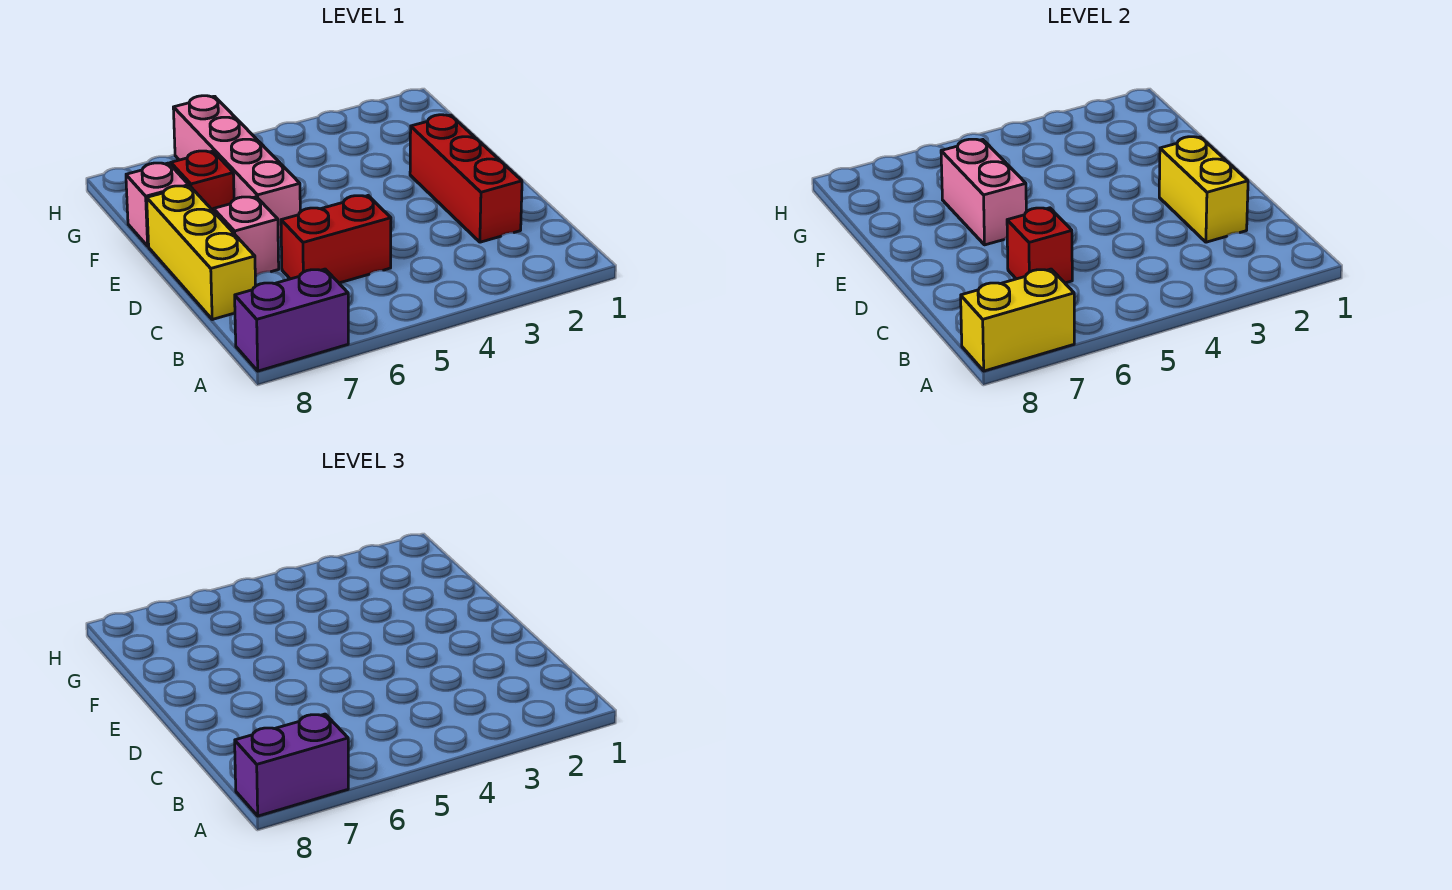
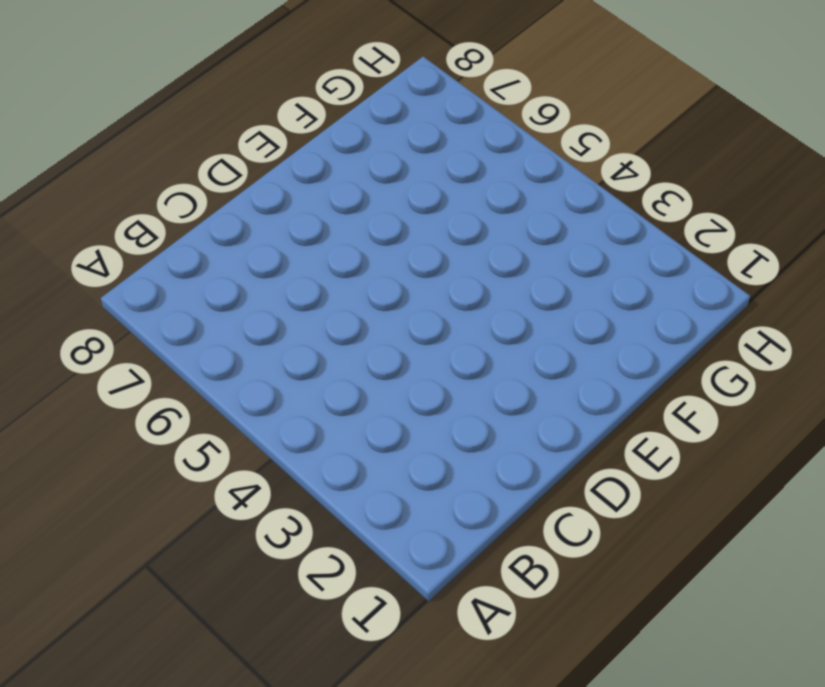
none -> purple brick A7:A8 level 1
none -> red brick C2:E2 level 1
none -> red brick C5:C6 level 1

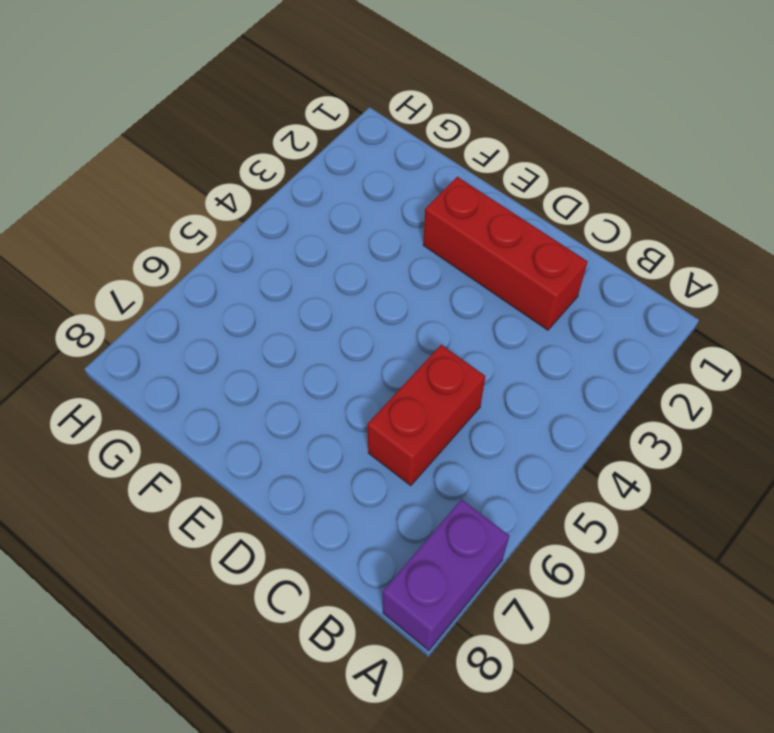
none -> yellow brick C8:E8 level 1
none -> pink brick D7 level 1
none -> pink brick E6:H6 level 1

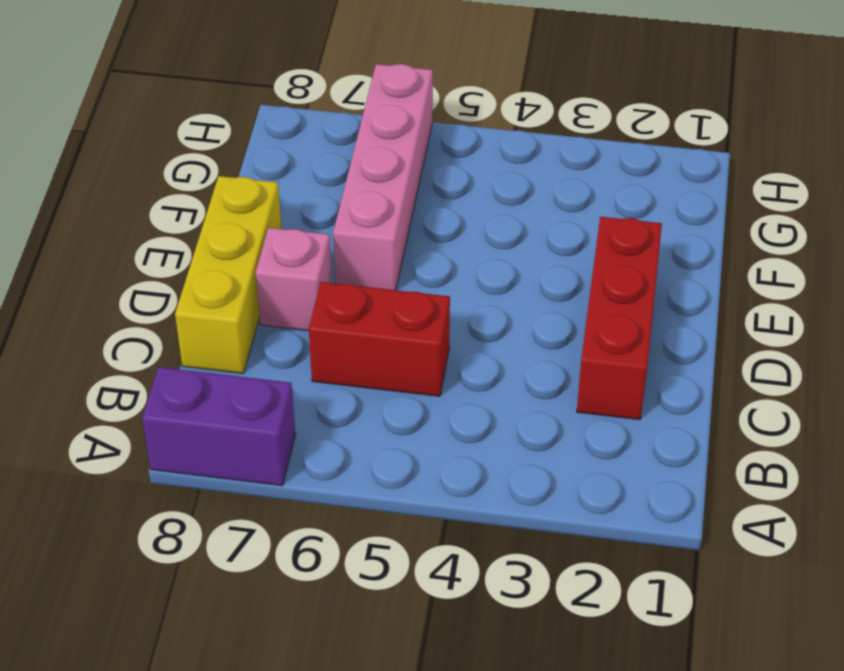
none -> red brick F7 level 1
none -> pink brick F8 level 1
none -> yellow brick A7:A8 level 2

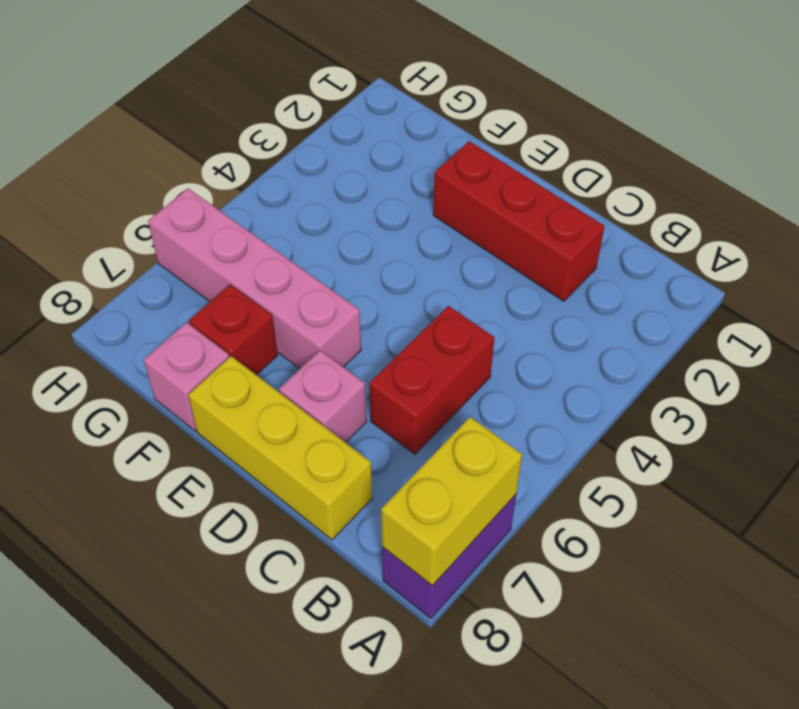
none -> yellow brick C2:D2 level 2
none -> red brick C6 level 2
none -> pink brick E6:F6 level 2

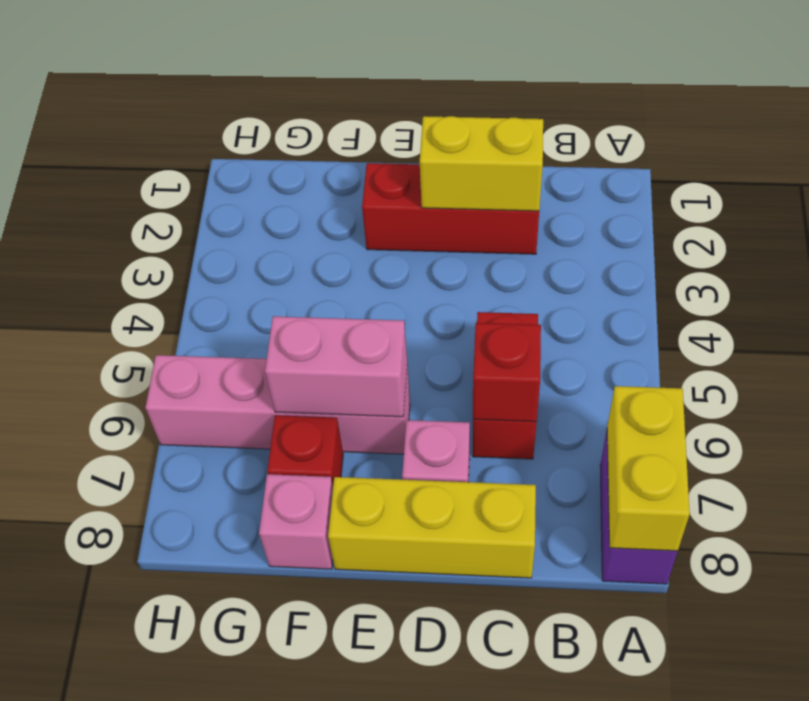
none -> purple brick A7:A8 level 3

